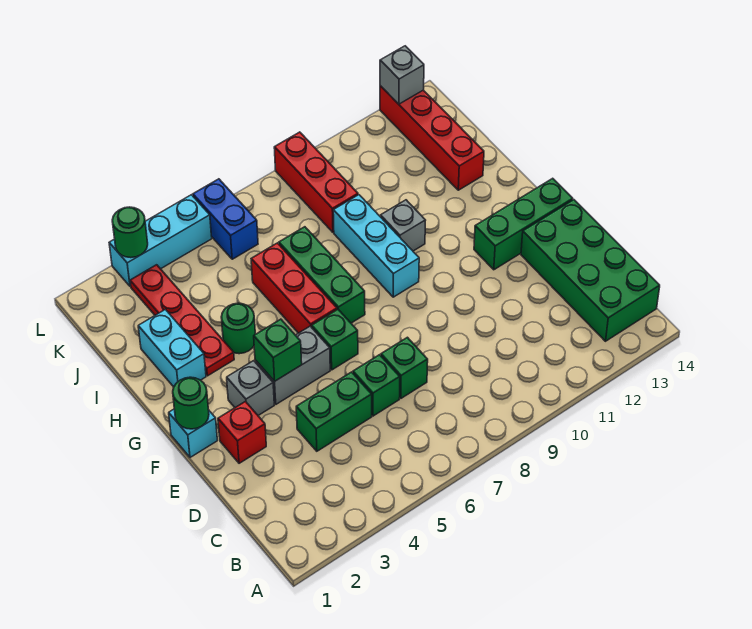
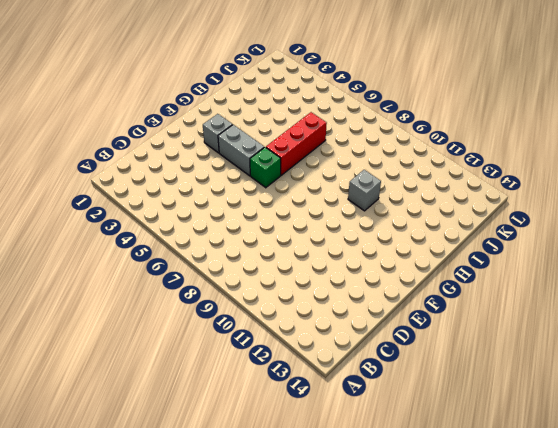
none -> green brick B13:E14 level 1
none -> green brick D4:D5 level 1
none -> green brick D6 level 1

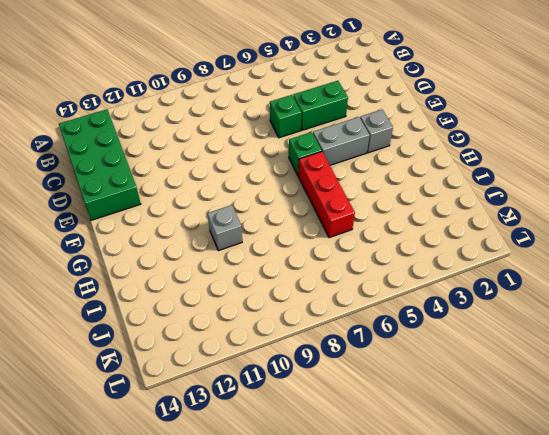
none -> green brick D7 level 1
none -> red brick E2 level 1
none -> cyan brick F1 level 1

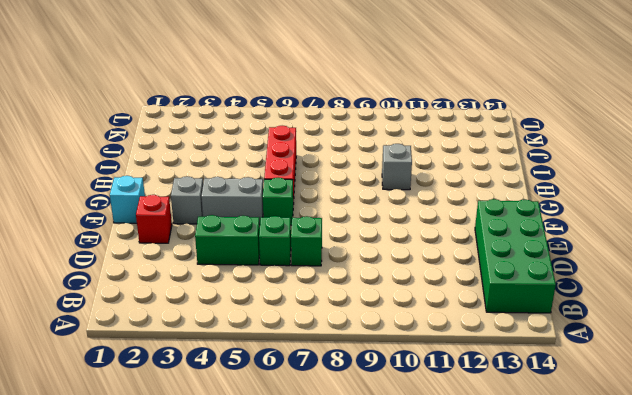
none -> green brick F12:F14 level 1
none -> green brick G7:I7 level 1
none -> cyan brick G9:I9 level 1

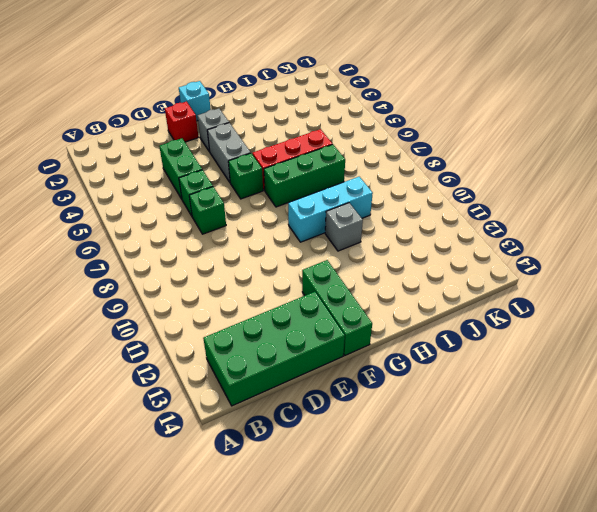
none -> cyan brick H2:I2 level 1
none -> red plate H3:K3 level 1
none -> green round brick H4 level 1

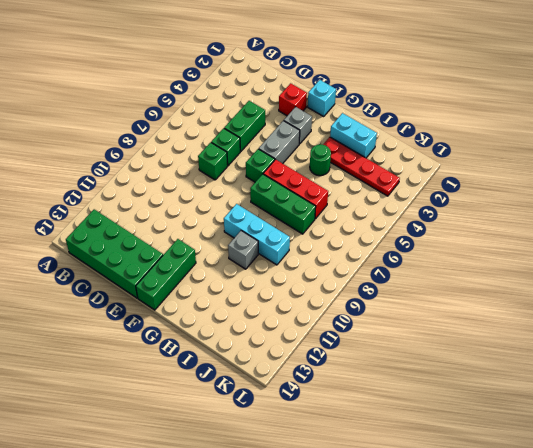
none -> red brick I13:L13 level 1
none -> red brick J9:L9 level 1
none -> blue brick K6:L6 level 1

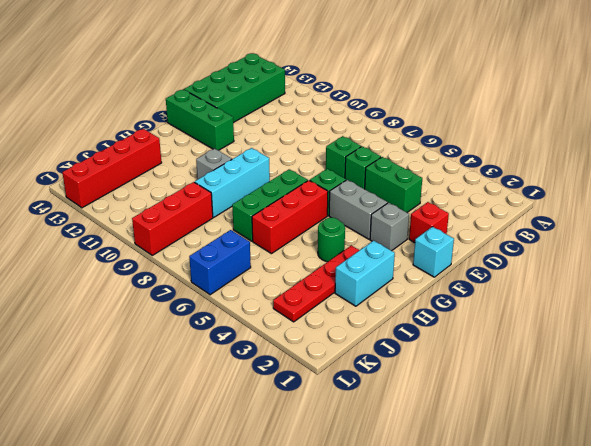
none -> cyan brick L3:L5 level 1
none -> green round brick F1 level 2
none -> green brick F4 level 2

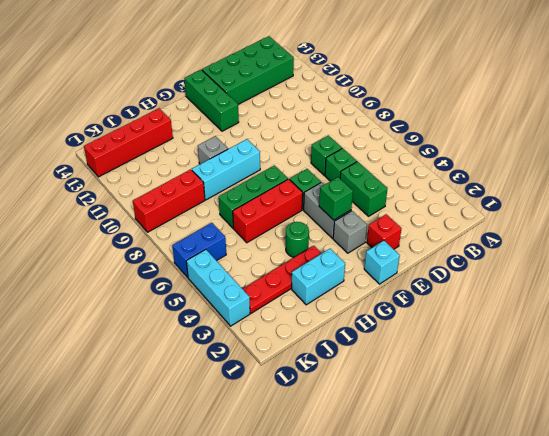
none -> green round brick F1 level 2
none -> green round brick L3 level 2
none -> grey brick L13 level 2

